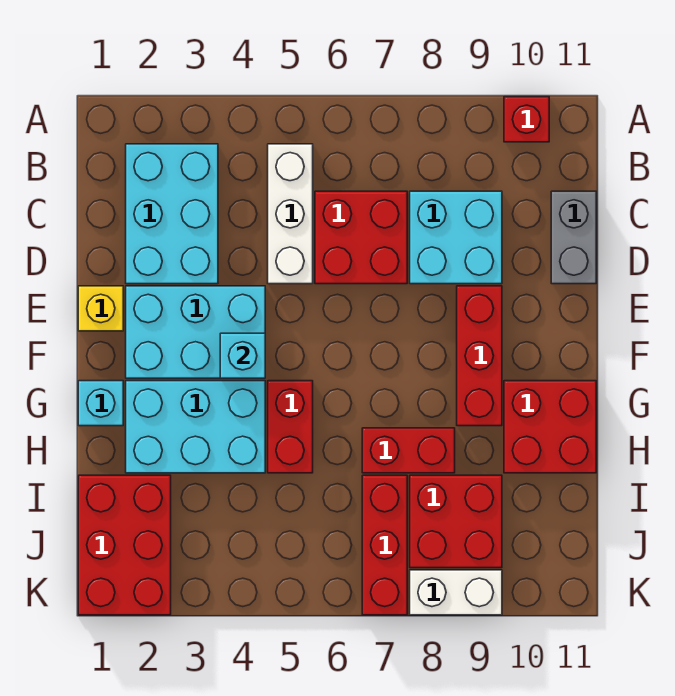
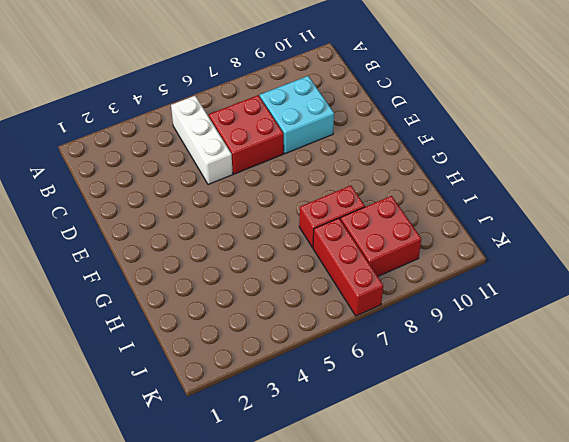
none -> red brick A10 level 1
none -> cyan brick B2:D3 level 1
none -> grey brick C11:D11 level 1

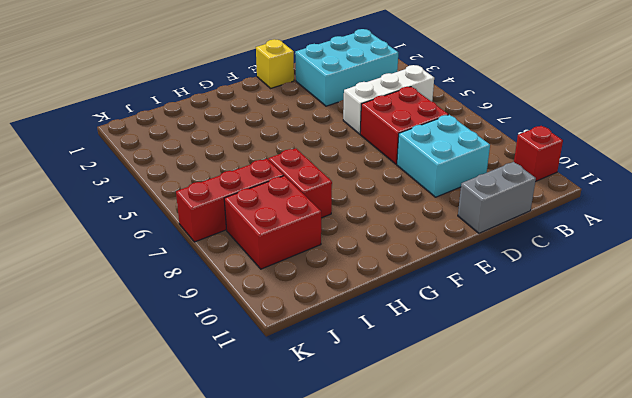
none -> cyan brick E2:F4 level 1
none -> red brick E9:G9 level 1
none -> cyan brick G1 level 1

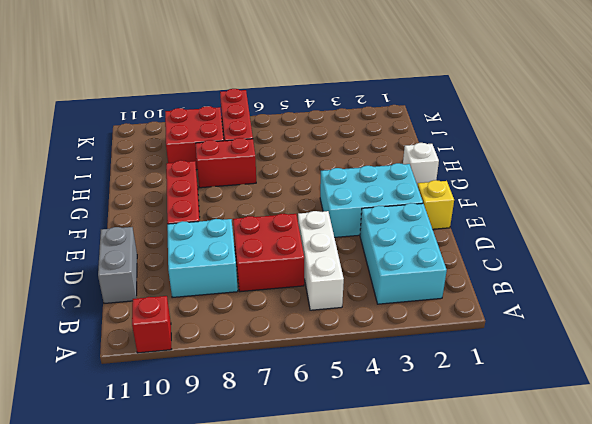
white brick G1 level 1 -> cyan brick G1 level 1
none -> cyan brick G2:H4 level 1
none -> red brick G5:H5 level 1
none -> red brick G10:H11 level 1

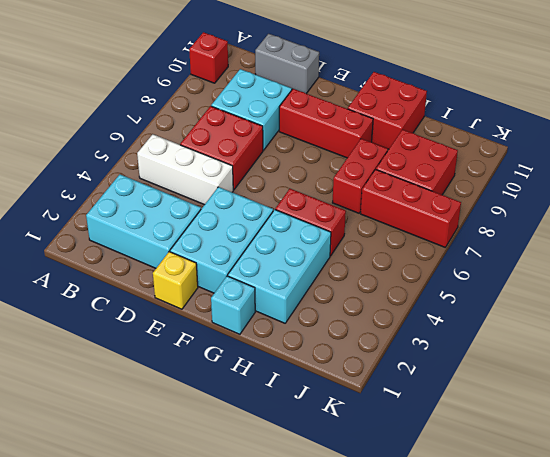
none -> red brick I1:K2 level 1
none -> white brick K8:K9 level 1
none -> cyan brick F4 level 2

